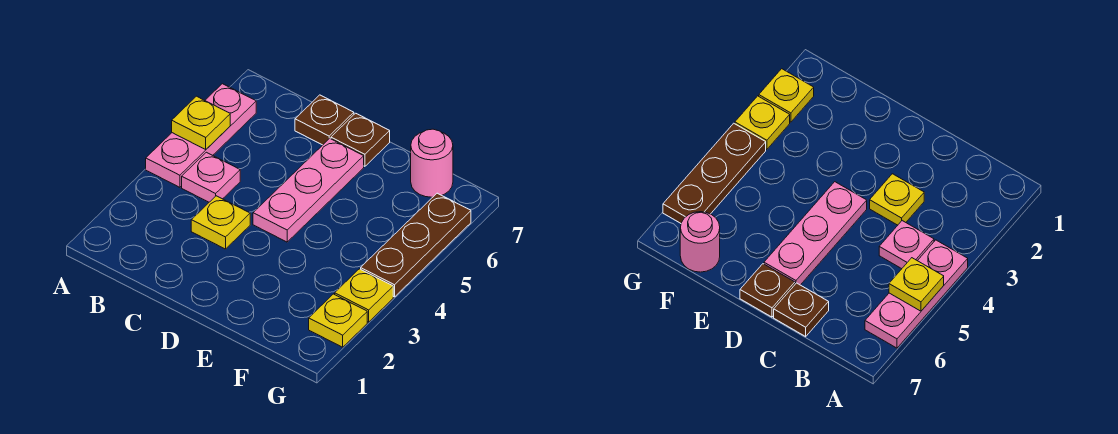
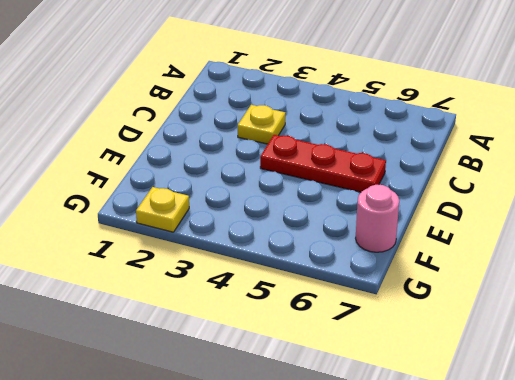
red plate D4:D6 level 1 -> pink plate D4:D6 level 1
none -> pink plate A4:A6 level 1
none -> pink plate B4 level 1

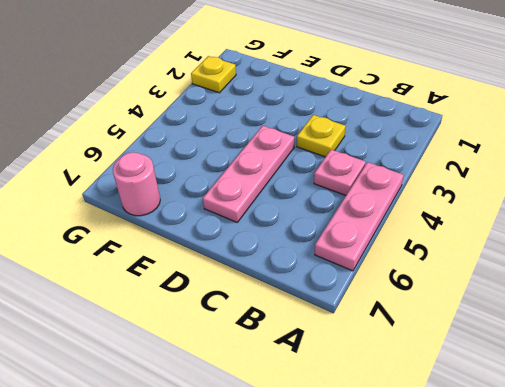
none -> brown plate C7 level 1
none -> brown plate D7 level 1

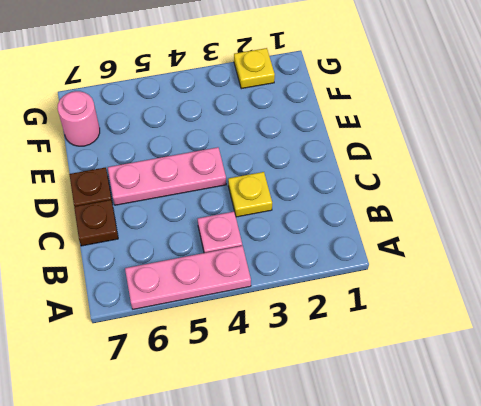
none -> yellow plate G3 level 1
none -> brown plate G4:G6 level 1

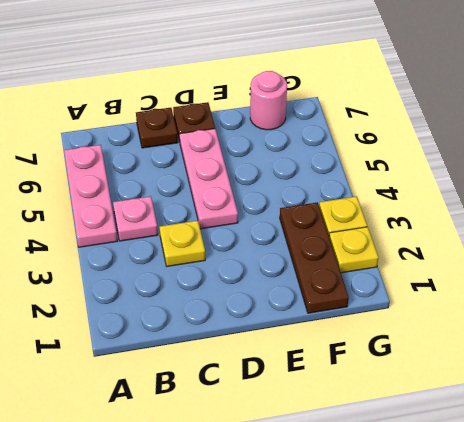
brown plate F1:F3 level 1 -> brown plate G4:G6 level 1
none -> yellow plate A5 level 2

